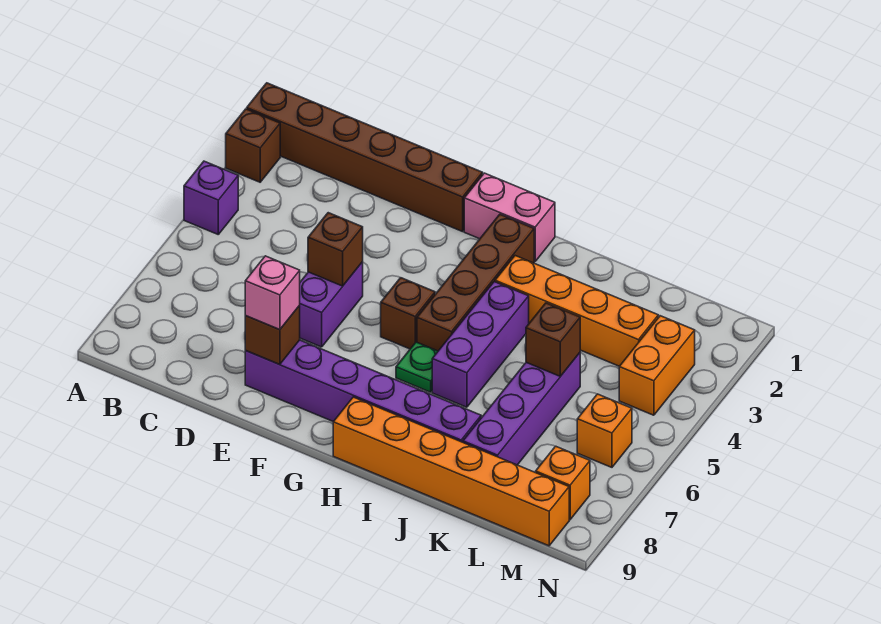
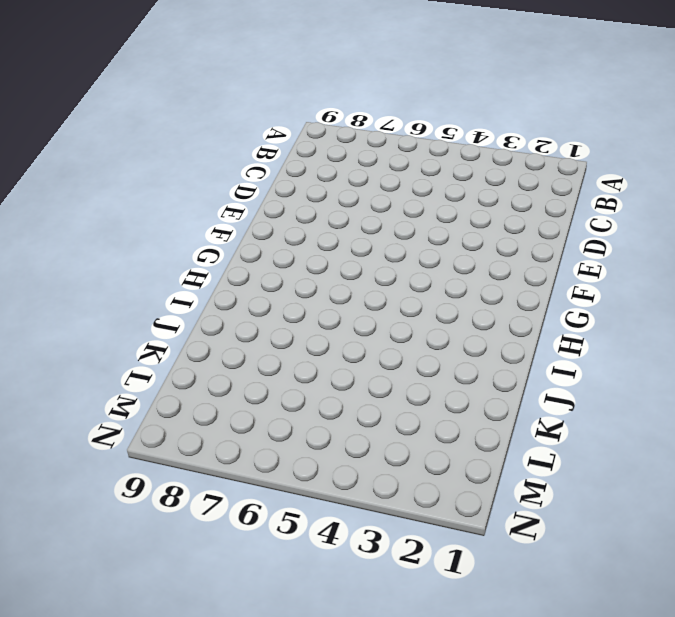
none -> brown brick A1:F1 level 1
none -> brown brick A2 level 1
none -> purple brick A4 level 1

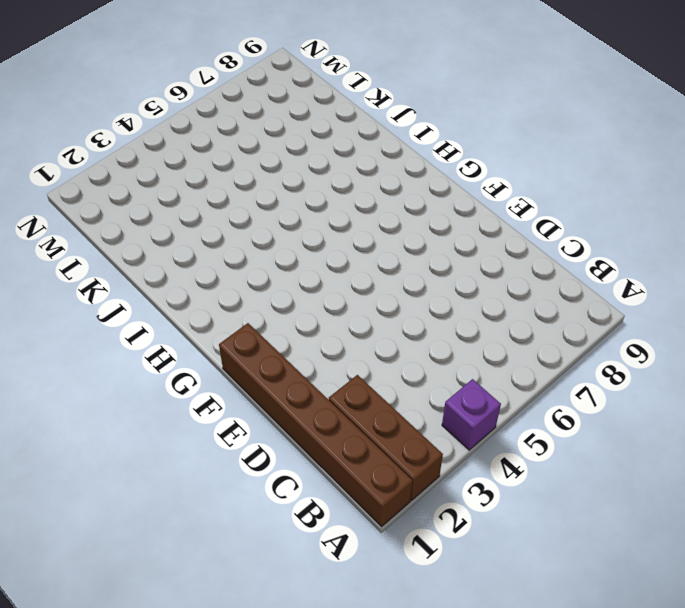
brown brick A2:C2 level 1 -> brown brick A2 level 1
none -> purple brick E5:E6 level 1
none -> purple brick E8:J8 level 1
none -> pink brick G1:H1 level 1

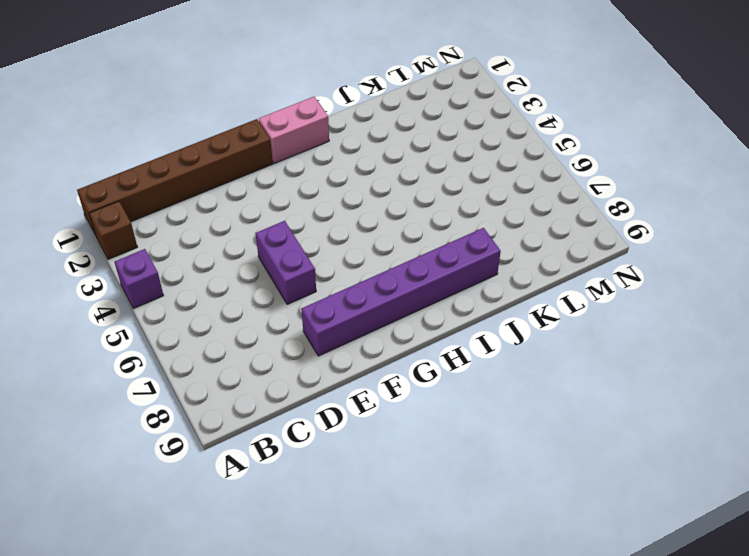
none -> brown brick G5 level 1
none -> brown brick H2:H5 level 1
none -> green plate H6 level 1

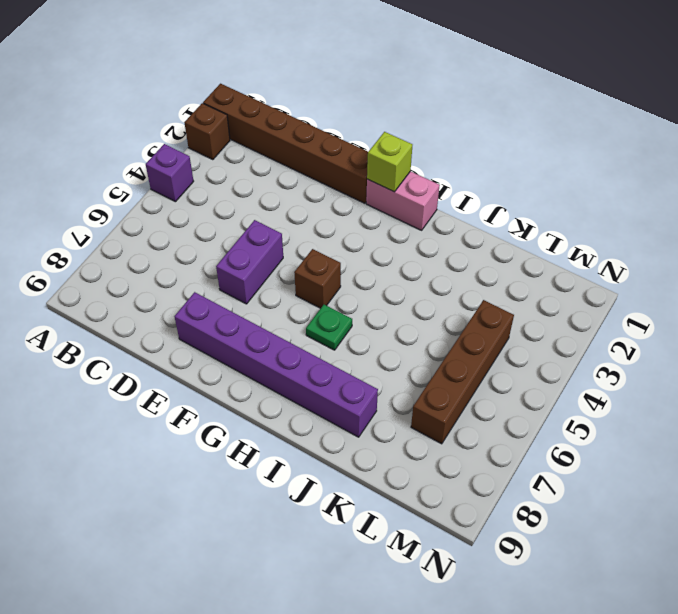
lime brick G1 level 2 -> none
brown brick L4:L7 level 1 -> brown brick H2:H5 level 1
none -> orange brick H9:M9 level 1
none -> orange brick I3:L3 level 1
none -> purple brick I4:I6 level 1

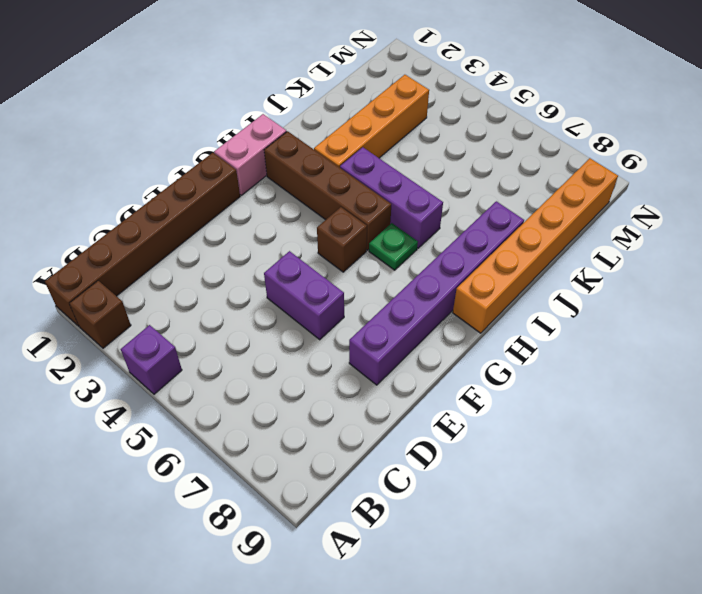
none -> purple brick K5:K8 level 1
none -> orange brick M3:M4 level 1
none -> orange brick M6 level 1

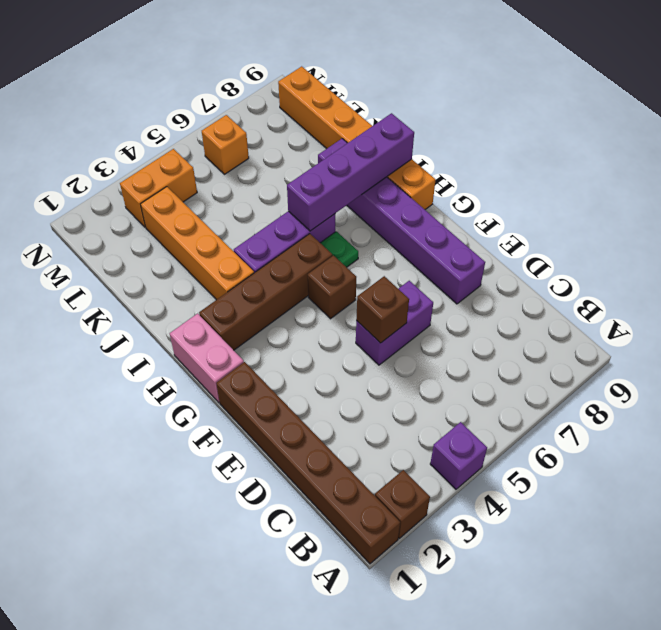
purple brick I6:I9 level 2 -> purple brick K5:K8 level 1
none -> orange brick M8 level 1
none -> brown brick E8 level 2
none -> brown brick K5 level 2

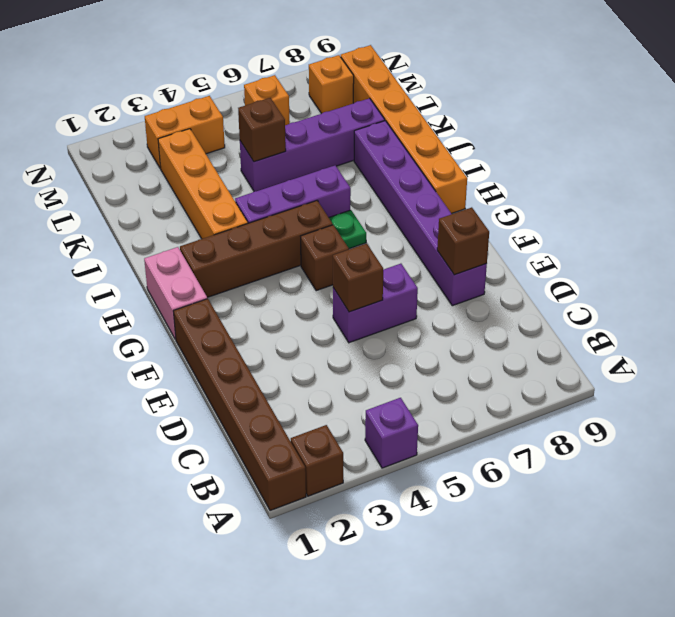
none -> pink brick E8 level 3

